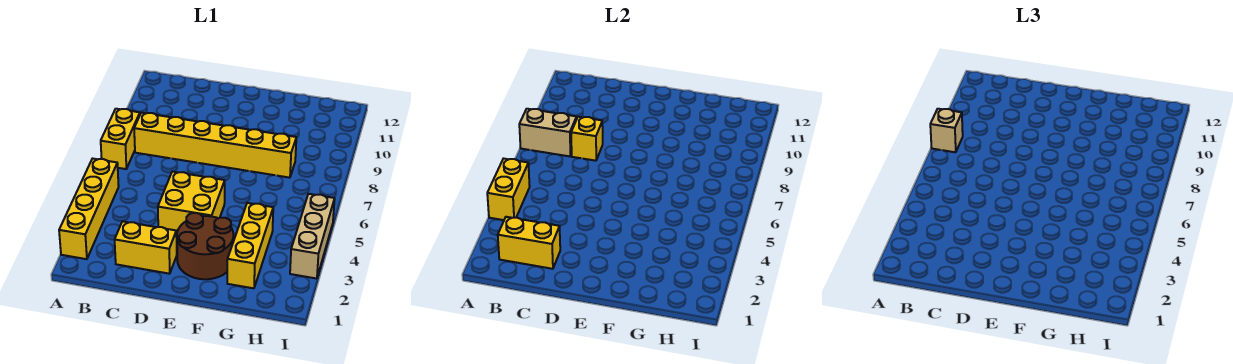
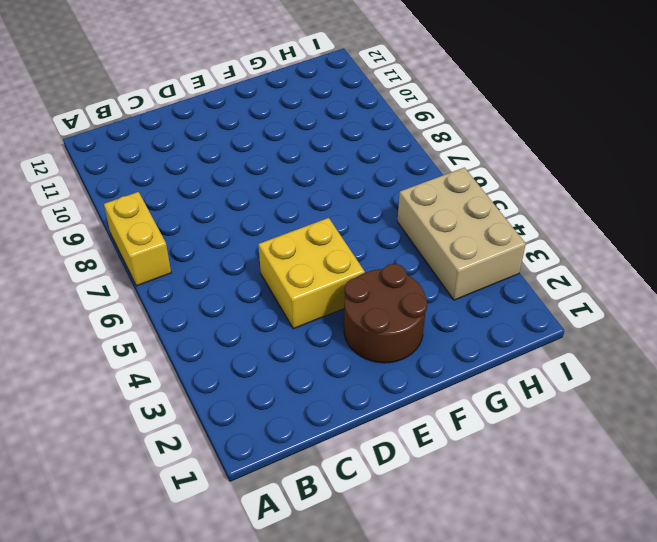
tan brick H3:I5 level 1 -> tan brick I3:I5 level 1
none -> yellow brick A2:A5 level 1
none -> yellow brick B8:G8 level 1
none -> yellow brick C2:D2 level 1

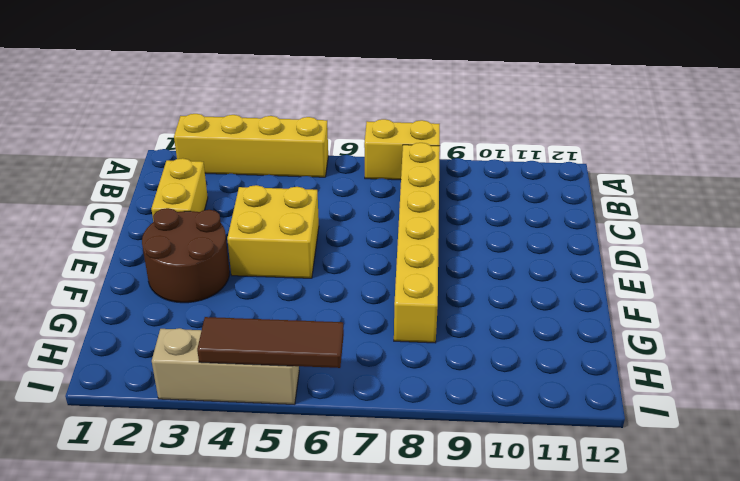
brown tile I4:I6 level 2 -> none
none -> yellow brick G2:G4 level 1
none -> yellow brick A4:A5 level 2
none -> tan brick A8:B8 level 2

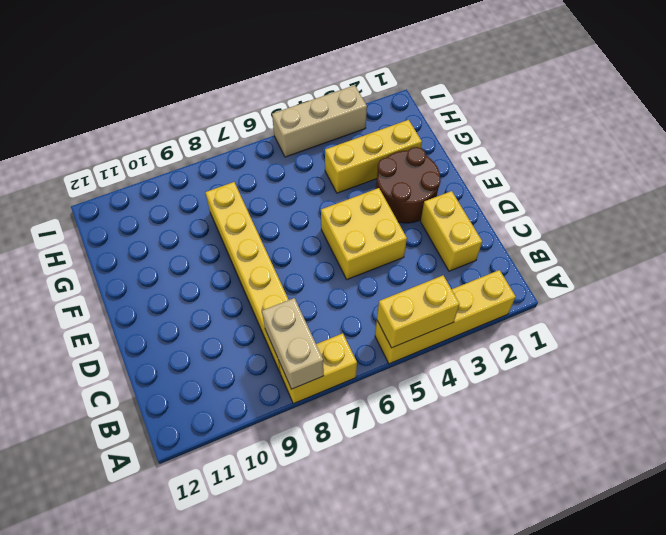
none -> yellow brick B2:C2 level 2
none -> yellow brick C8 level 2
none -> tan brick A8 level 3

